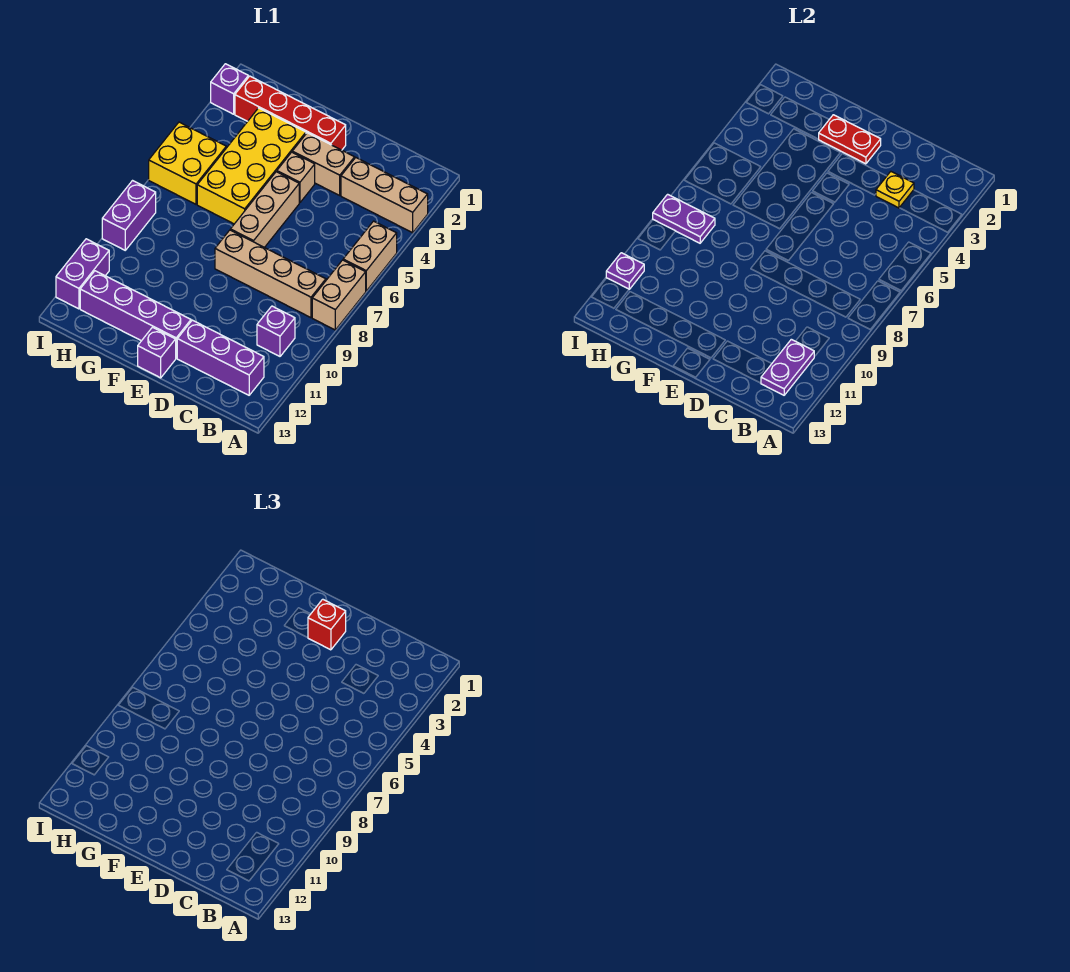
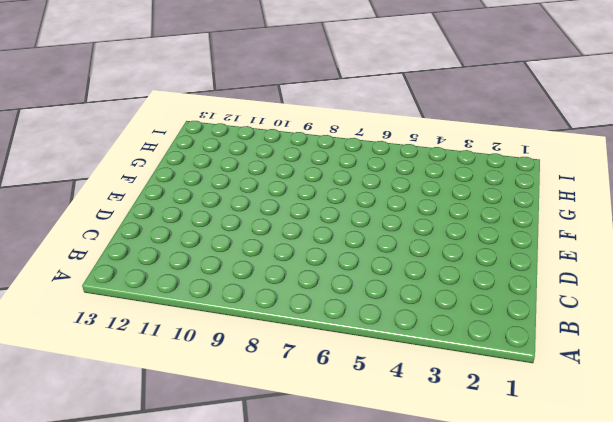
none -> tan brick A3:C3 level 1
none -> tan brick A5:A6 level 1
none -> tan brick A7:A8 level 1

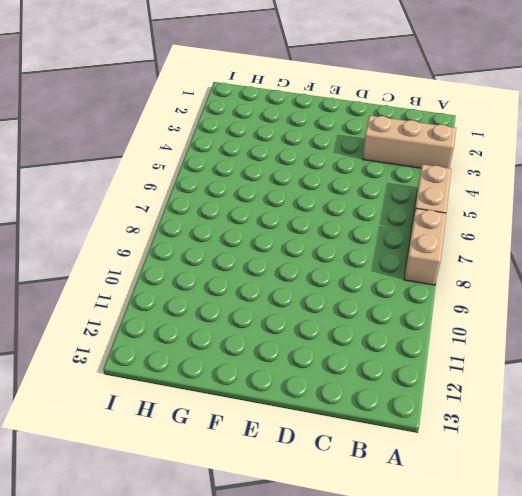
none -> tan brick B8:E8 level 1
none -> purple brick B10 level 1
none -> purple brick B12:D12 level 1

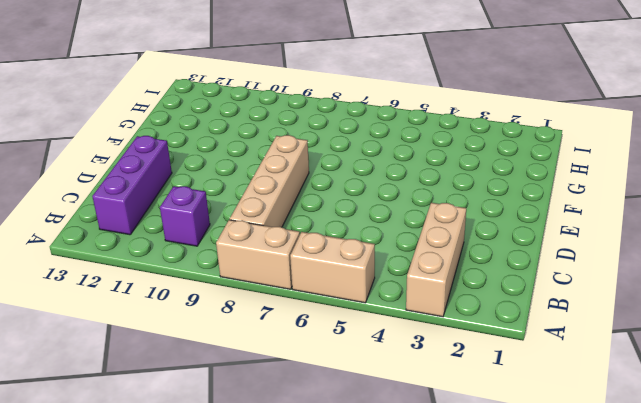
none -> tan brick D3:E3 level 1
none -> red brick E2:H2 level 1
none -> tan brick E4 level 1

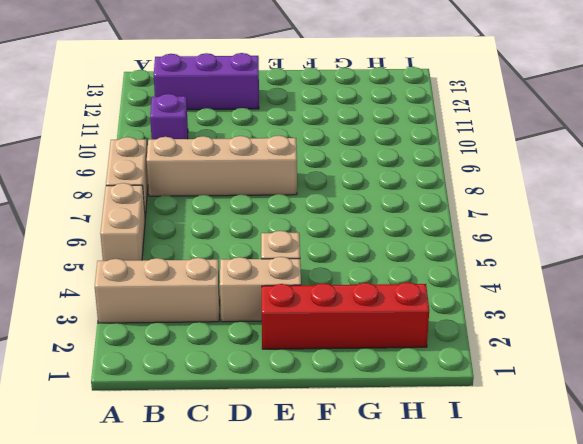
none -> tan brick E5:E7 level 1
none -> purple brick E12:H12 level 1
none -> purple brick E13 level 1

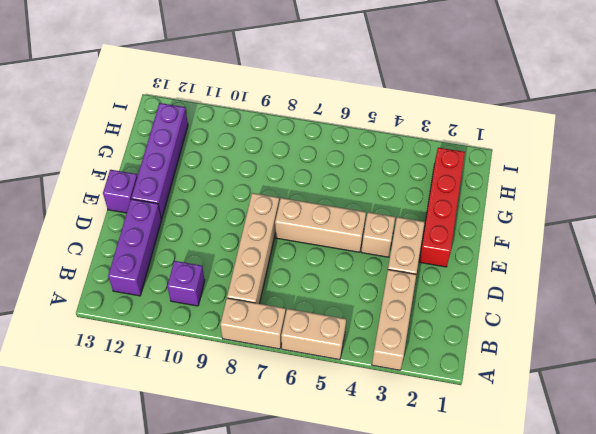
none -> yellow brick F3:G6 level 1
none -> yellow brick H5:I6 level 1
none -> purple brick I2 level 1

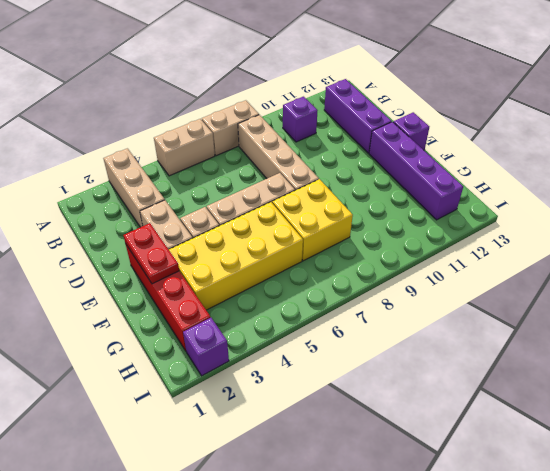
yellow brick F7:G8 level 1 -> yellow brick H5:I6 level 1
none -> purple brick I8:I9 level 1
none -> purple brick I11:I12 level 1
none -> purple plate B11:B12 level 2

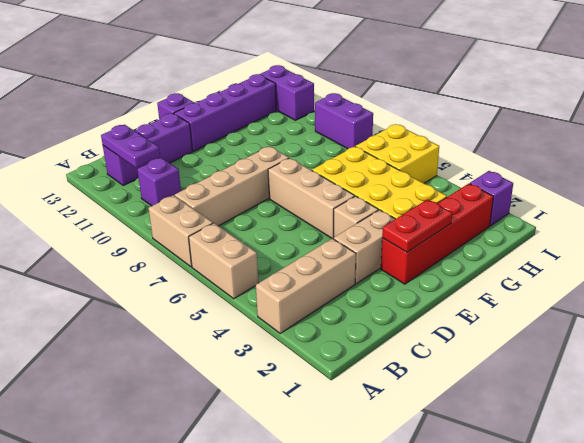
none -> yellow plate C3 level 2
none -> purple plate H8:I8 level 2
none -> purple plate I11 level 2

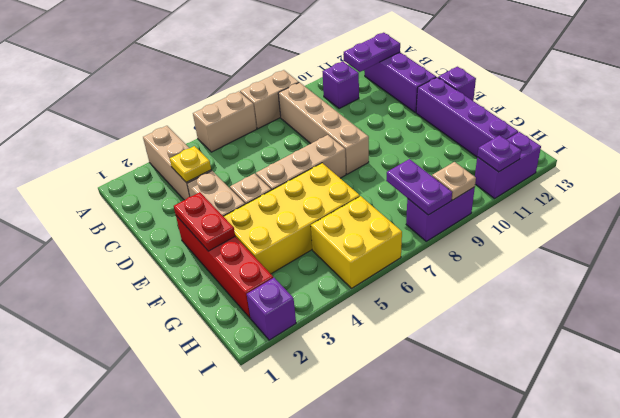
tan plate I9 level 2 -> none
none -> red brick E2 level 3

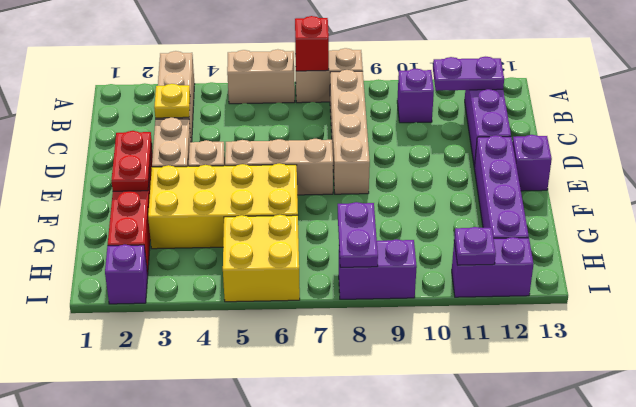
red brick A7 level 2 -> red brick E2 level 3

